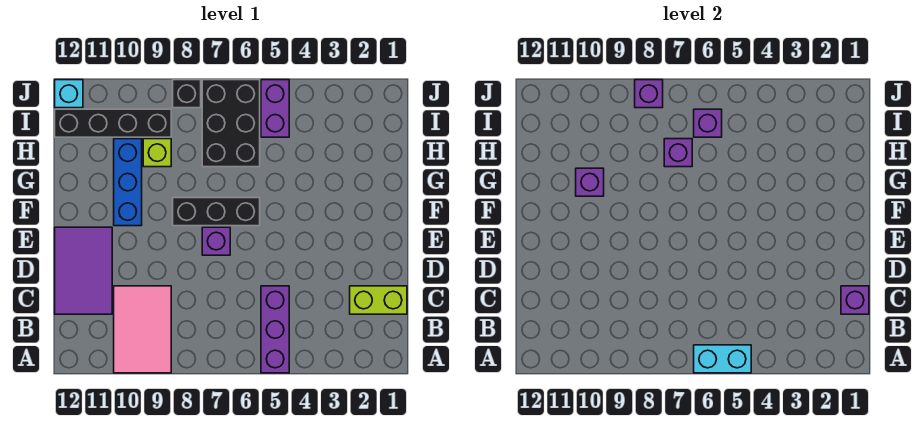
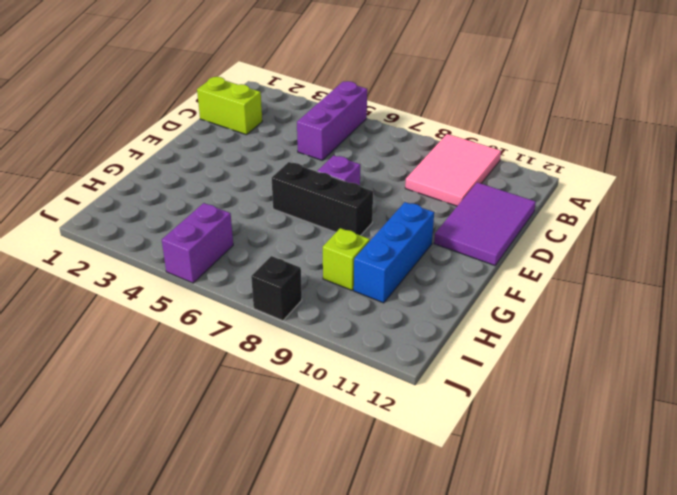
none -> black brick H6:J7 level 1
none -> black brick I9:I12 level 1
none -> cyan brick J12 level 1

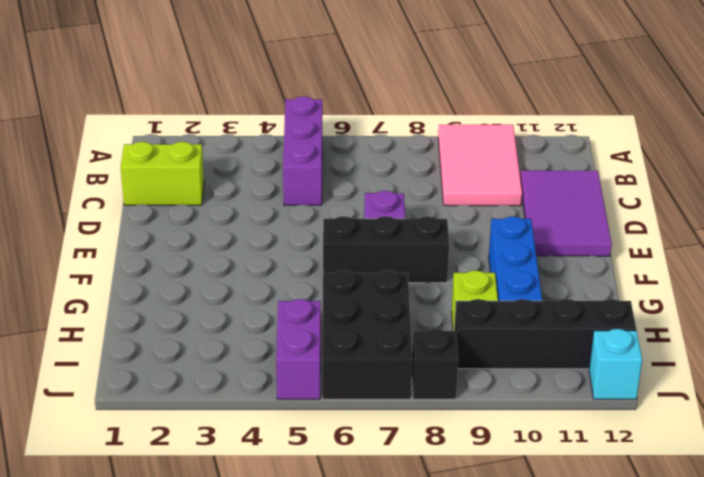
none -> cyan brick A5:A6 level 2
none -> purple brick C1 level 2
none -> purple brick G10 level 2

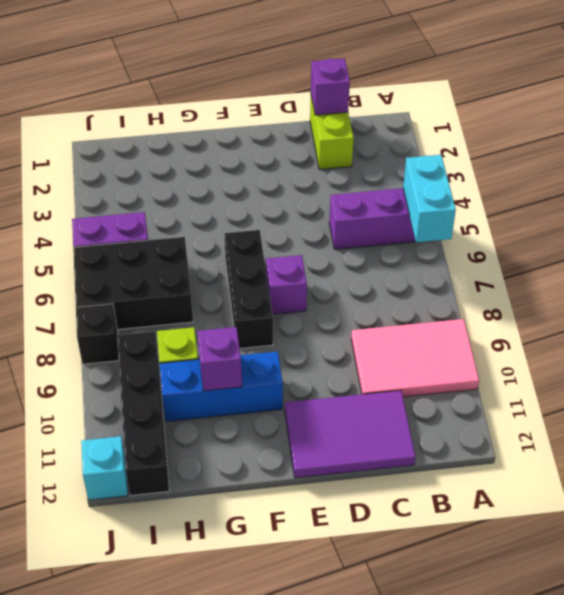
none -> purple brick H7 level 2
none -> purple brick I6 level 2
none -> purple brick J8 level 2

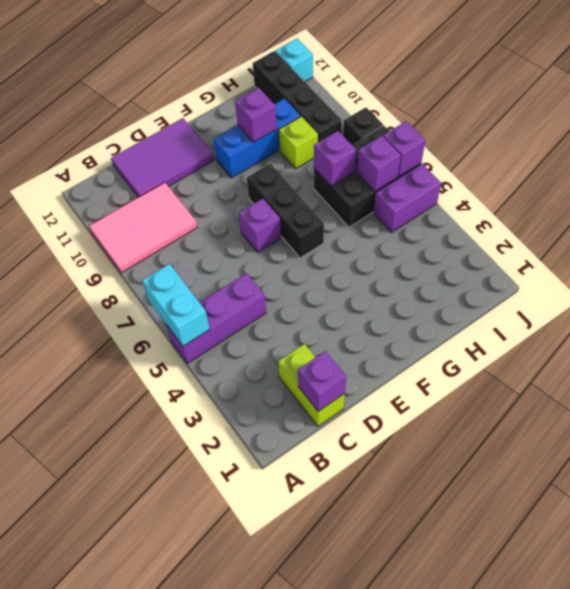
purple brick J6 level 2 -> purple brick J8 level 2

